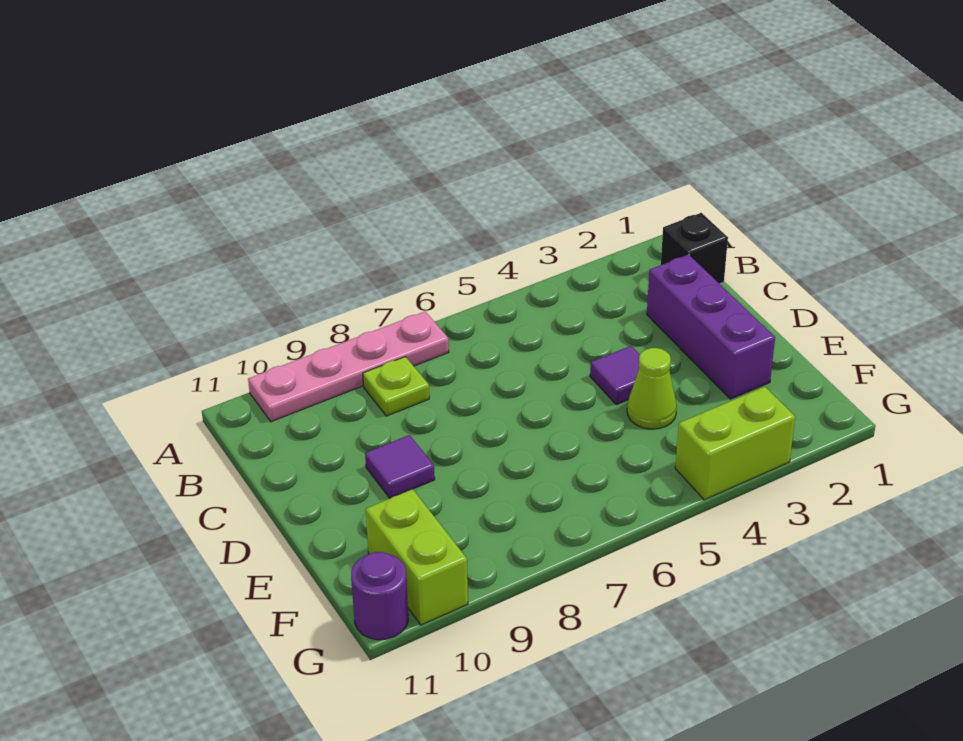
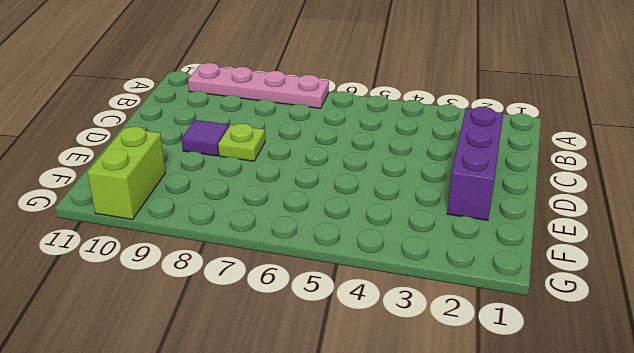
lime plate D8 level 1 -> lime plate B8 level 1
none -> black brick B1 level 1
none -> purple tile D4 level 1

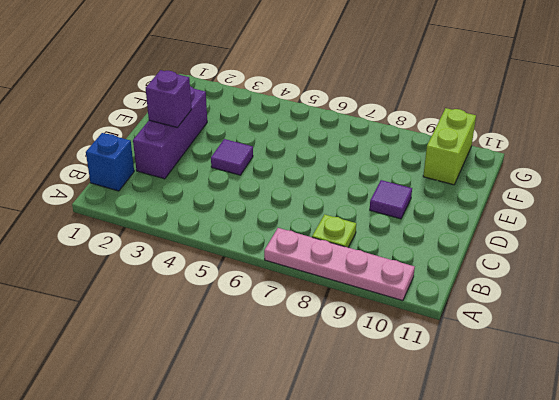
blue brick B1 level 1 -> black brick B1 level 1
purple brick D2 level 2 -> none
none -> lime cone E4 level 1
none -> lime brick G3:G4 level 1

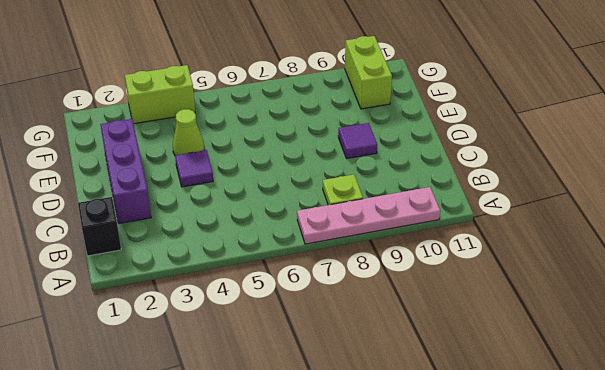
none -> purple round brick G11 level 1

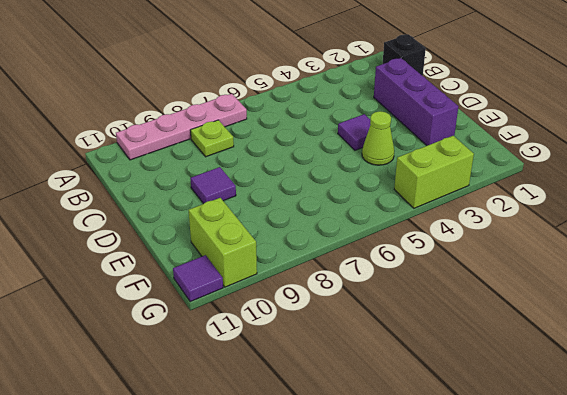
purple tile G11 level 1 -> purple round brick G11 level 1

